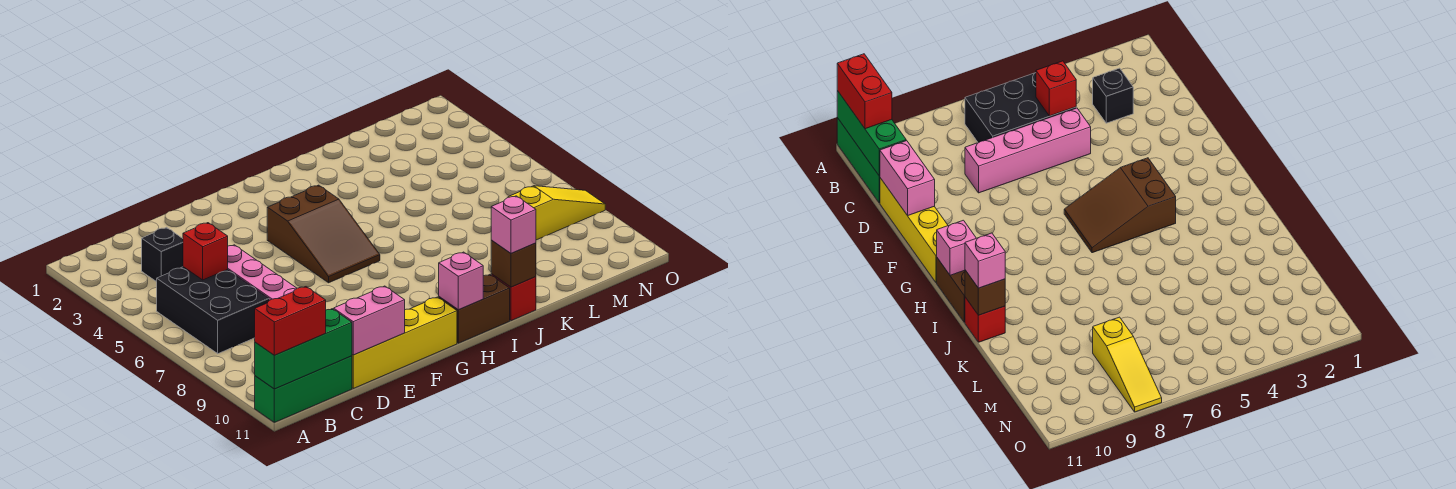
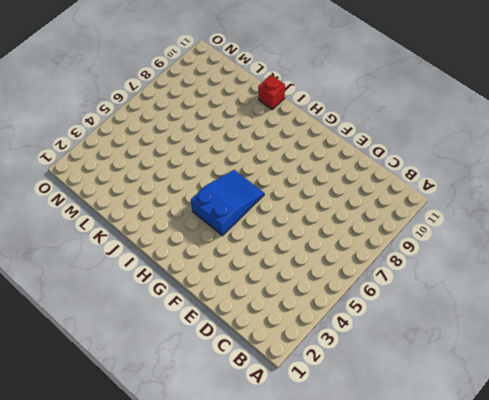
blue slope G4:H6 level 1 top 4 -> brown slope G4:H6 level 1 top 4
none -> green brick A11:C11 level 1
none -> black brick B5:C7 level 1
none -> black brick C3 level 1

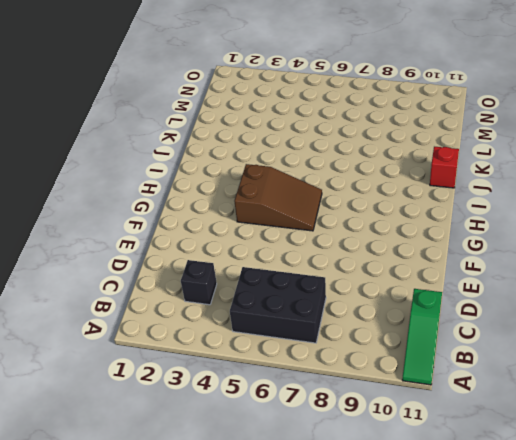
green slope A11:C11 level 1 top C -> green brick A11:C11 level 1
none -> pink brick D5:D8 level 1
none -> yellow brick D11:G11 level 1
none -> brown brick H11:I11 level 1

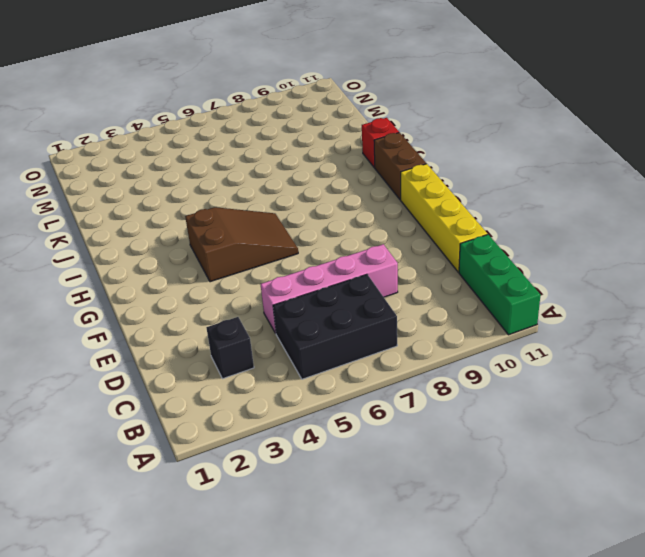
none -> yellow slope M8:O8 level 1 top M
none -> green brick A11:C11 level 2
none -> red brick C5 level 2

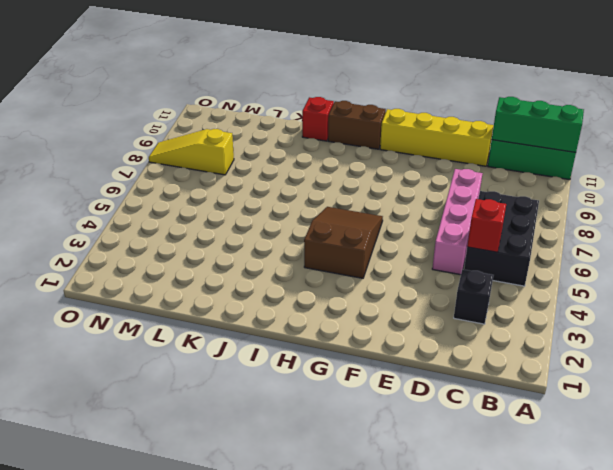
none -> pink brick D11:E11 level 2
none -> pink brick H11 level 2
none -> brown brick J11 level 2

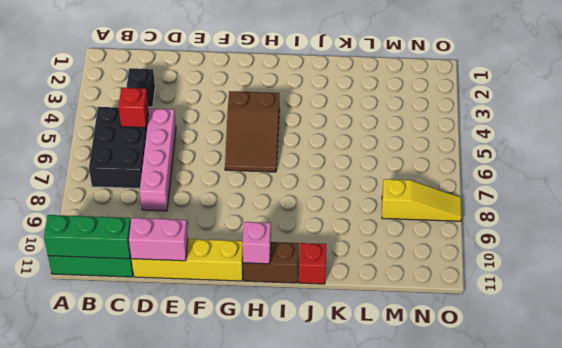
none -> brown brick J11 level 2
none -> red brick A11:B11 level 3
none -> pink brick J11 level 3

